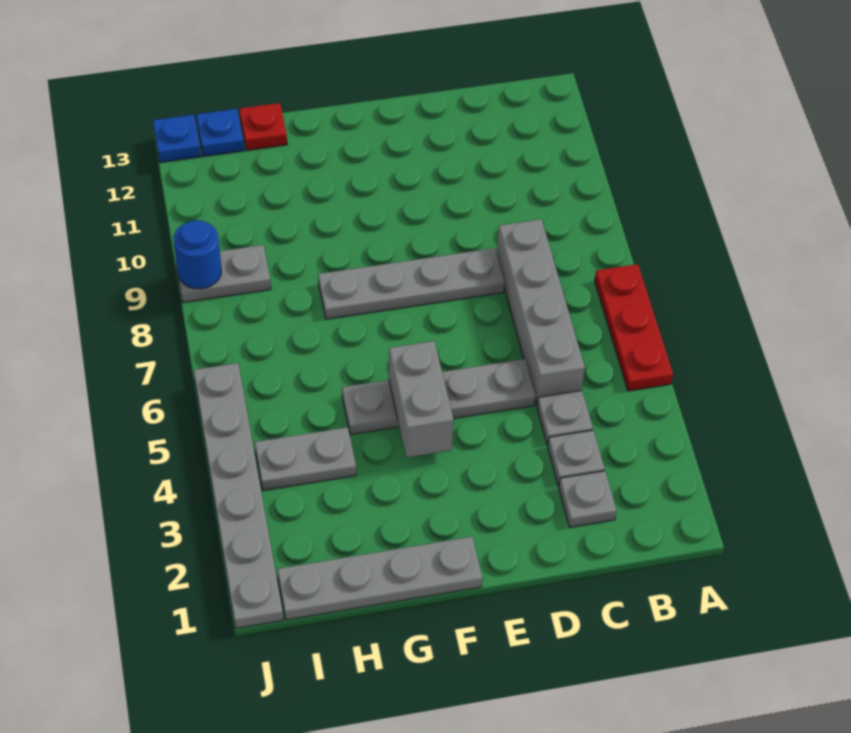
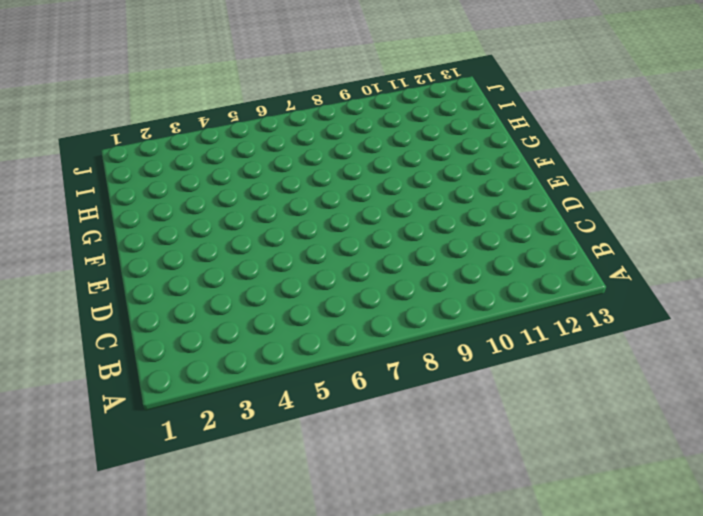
none -> red plate A5:A7 level 1
none -> grey plate C2 level 1
none -> grey plate C3 level 1

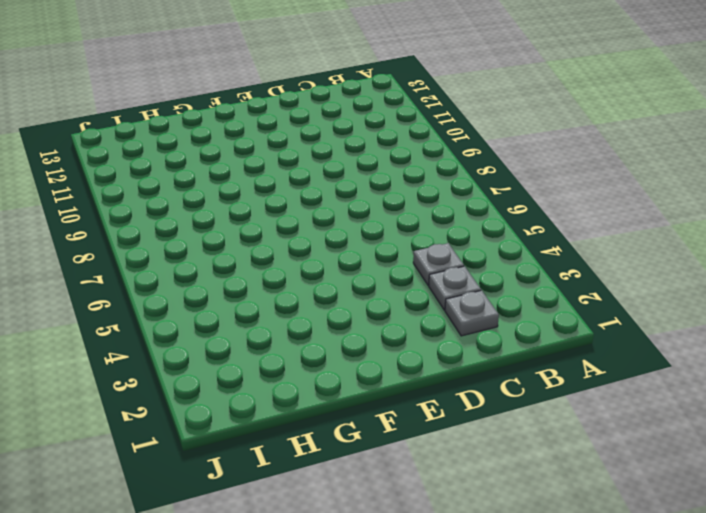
none -> red plate A5:A7 level 1
none -> grey brick C5:C8 level 1
none -> grey plate D5:G5 level 1

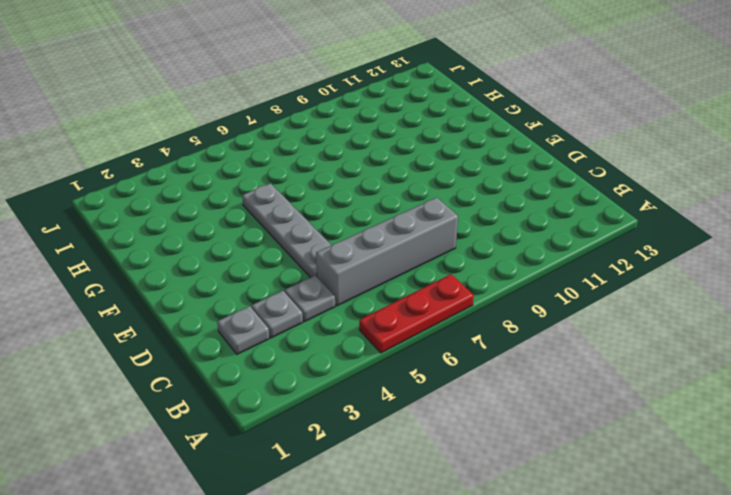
none -> grey plate D8:G8 level 1
none -> grey plate F1:I1 level 1
none -> grey plate H4:I4 level 1

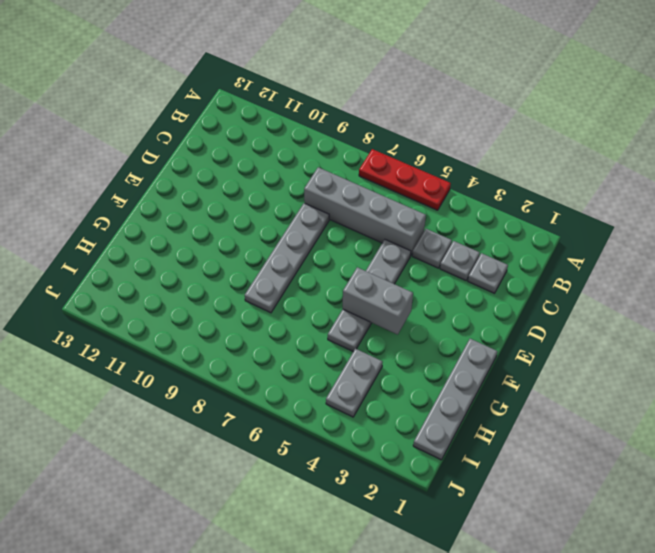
none -> red plate H13 level 1
none -> grey plate I9:J9 level 1
none -> blue plate I13 level 1

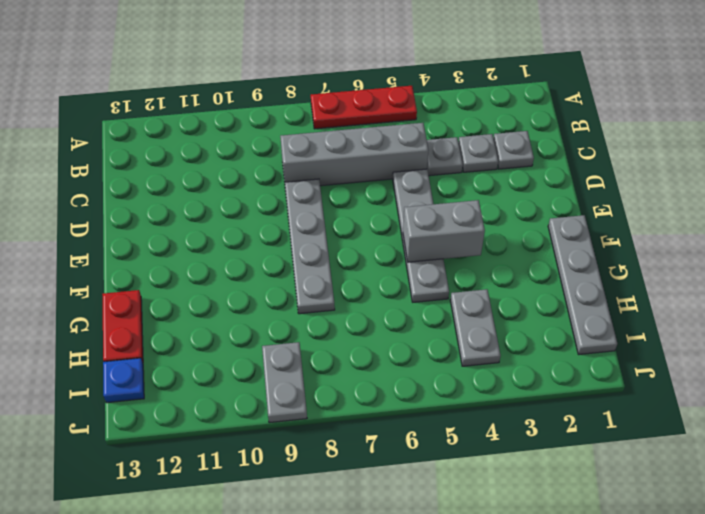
red plate G13:H13 level 1 -> red plate H13 level 1
none -> grey plate J1:J6 level 1
none -> blue plate J13 level 1
none -> blue round brick J9 level 2

